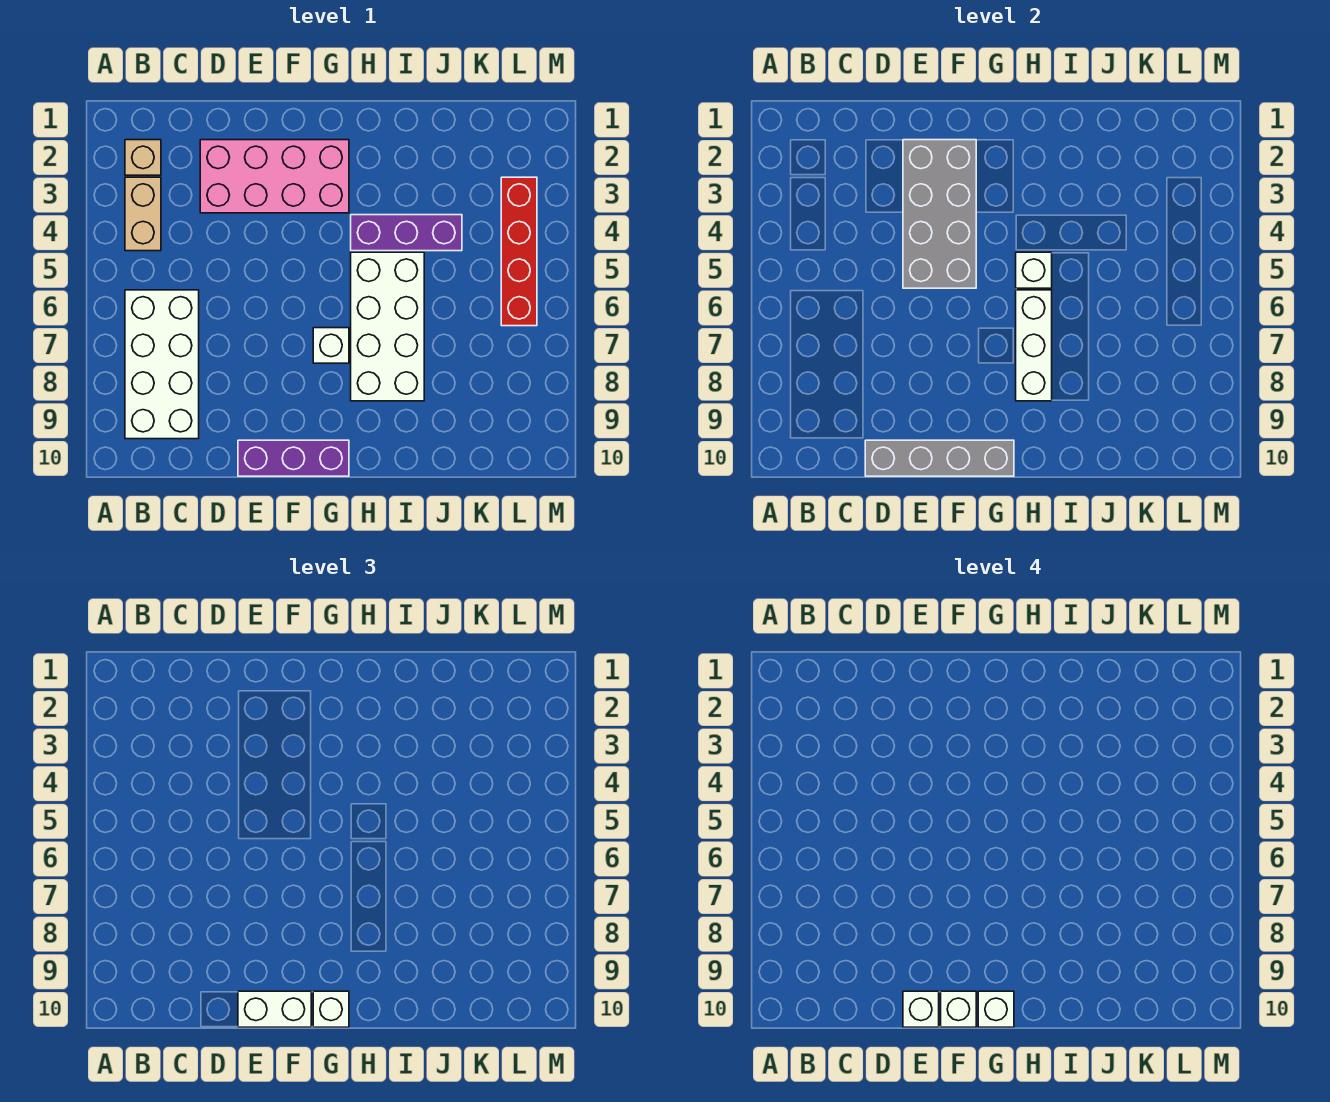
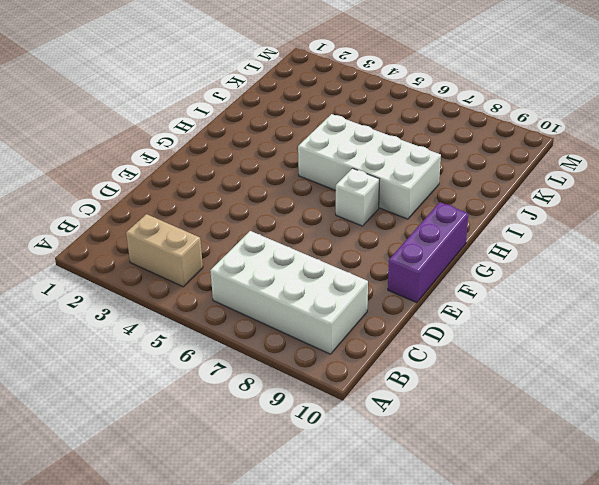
none -> tan brick B2 level 1
none -> pink brick D2:G3 level 1
none -> purple brick H4:J4 level 1

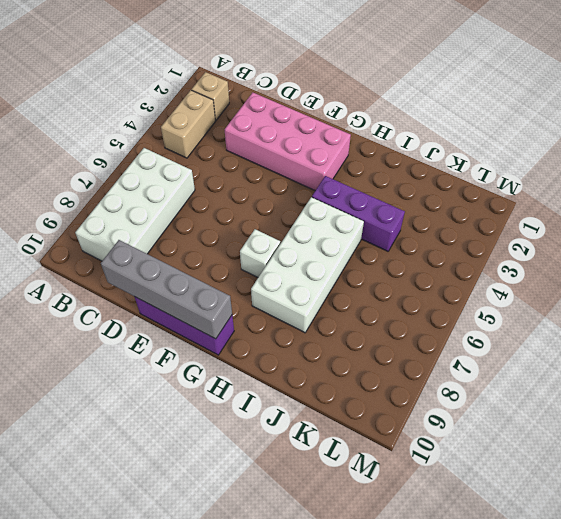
none -> red brick L3:L6 level 1
none -> grey brick E2:F5 level 2
none -> white brick H5 level 2

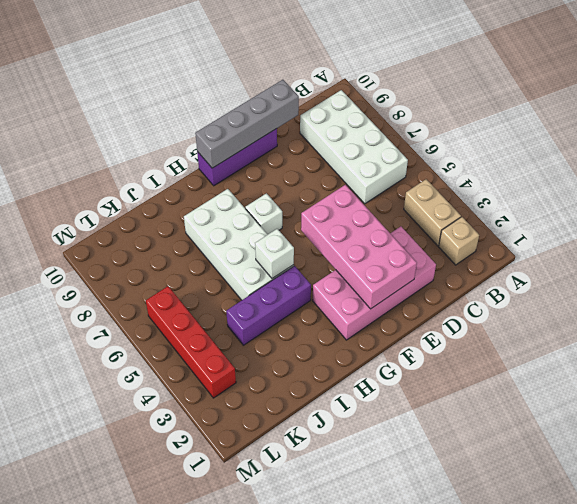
pink brick E2:F5 level 2 -> grey brick E2:F5 level 2
none -> white brick H6:H8 level 2
none -> white brick E10:F10 level 3
none -> white brick G10 level 3

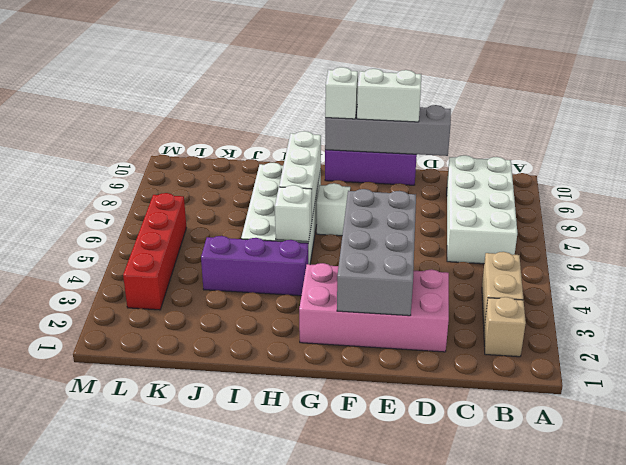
none -> white brick E10 level 4
none -> white brick F10 level 4
none -> white brick G10 level 4

